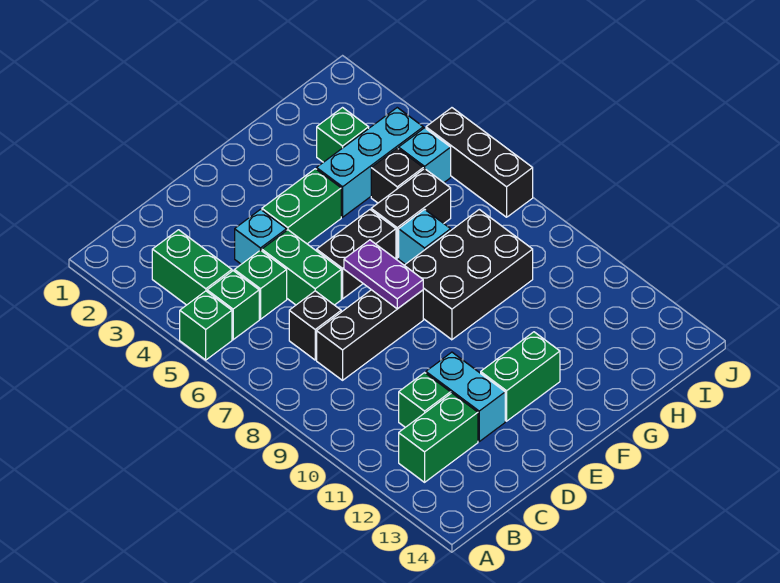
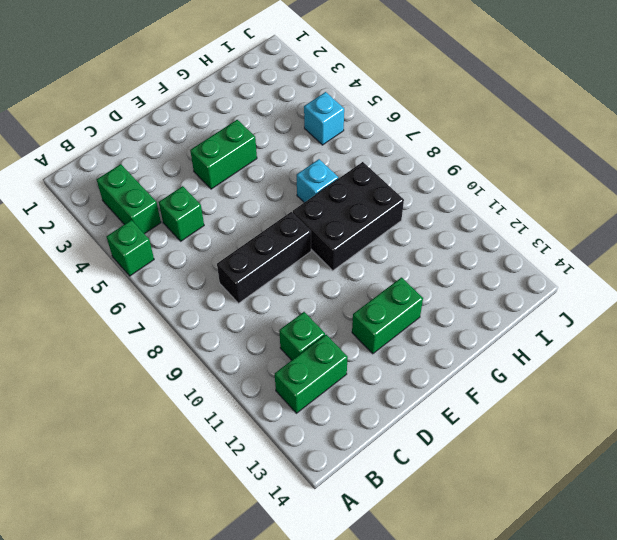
none -> green brick B5 level 1
none -> black brick C7 level 1
none -> cyan brick D4 level 1

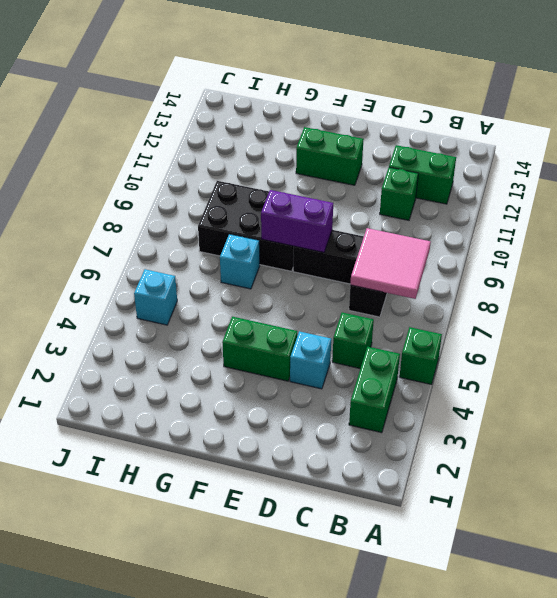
pink tile B7:C8 level 2 -> none
purple brick E8:F8 level 2 -> purple plate E7:E8 level 2
none -> green brick B5 level 1
none -> green brick D5:D6 level 1
none -> cyan brick D11:D12 level 1

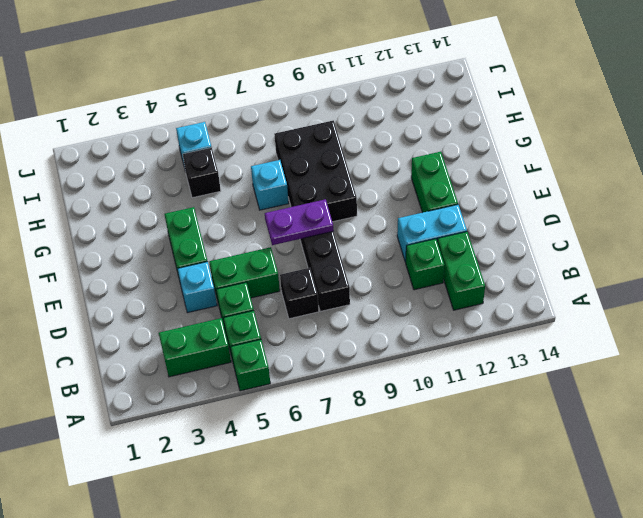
none -> black brick E6:F6 level 1
none -> cyan brick G4:I4 level 1
none -> black brick G6:H6 level 1

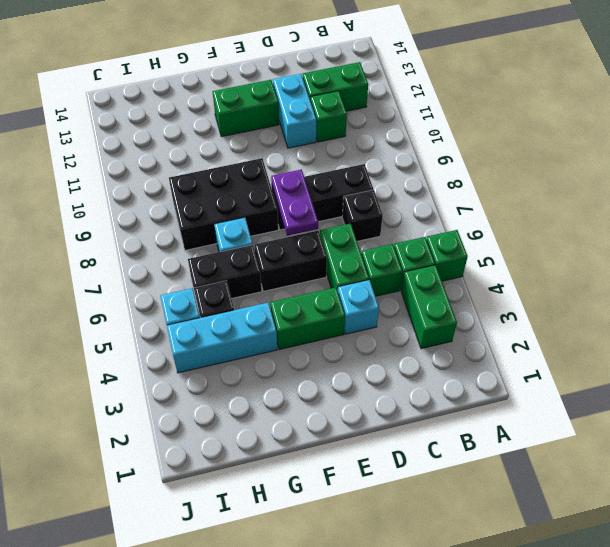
none -> green brick H3 level 1
none -> black brick J5:J7 level 1

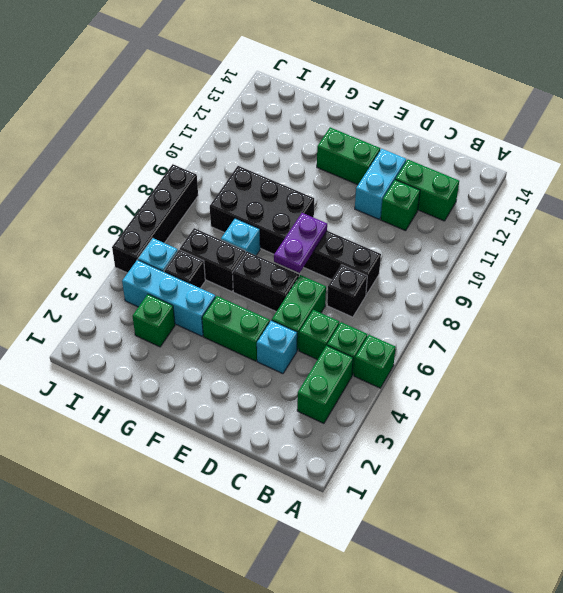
black brick J5:J8 level 1 -> black brick J5:J7 level 1

